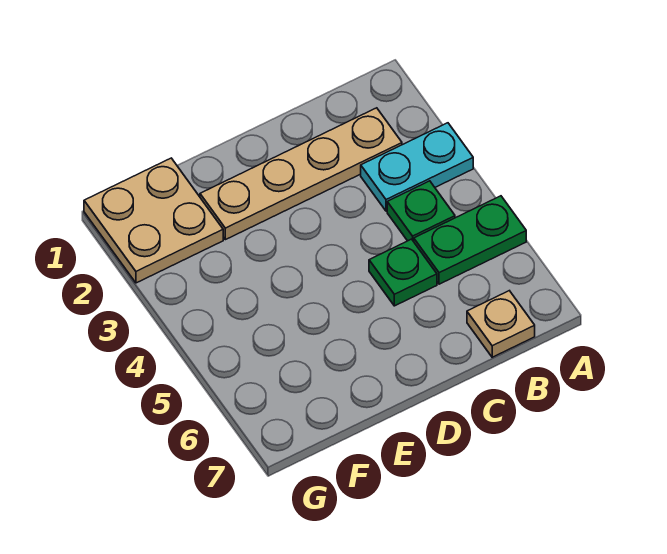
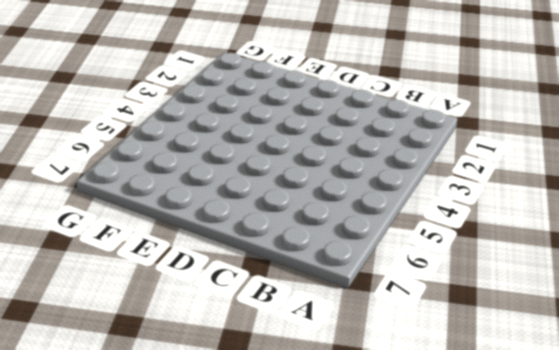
none -> cyan plate A3:B3 level 1
none -> green plate A5:B5 level 1

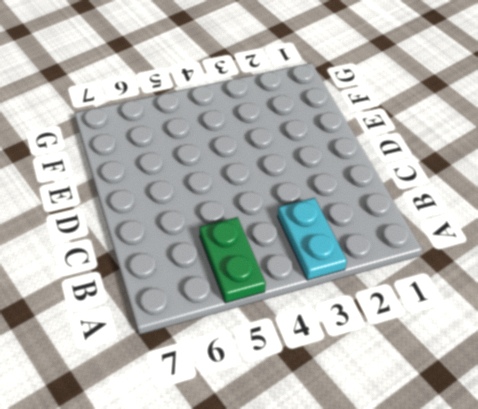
none -> tan plate B2:E2 level 1
none -> green plate B4 level 1

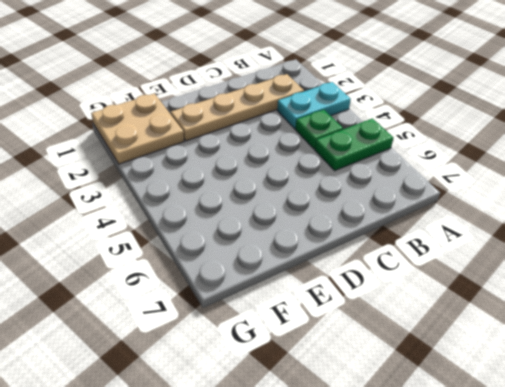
none -> tan plate B7 level 1
none -> green plate C5 level 1

